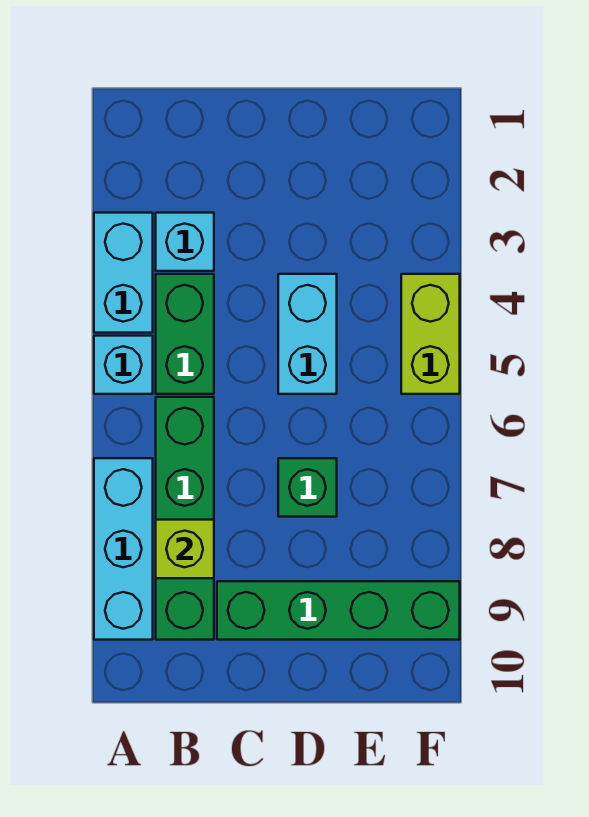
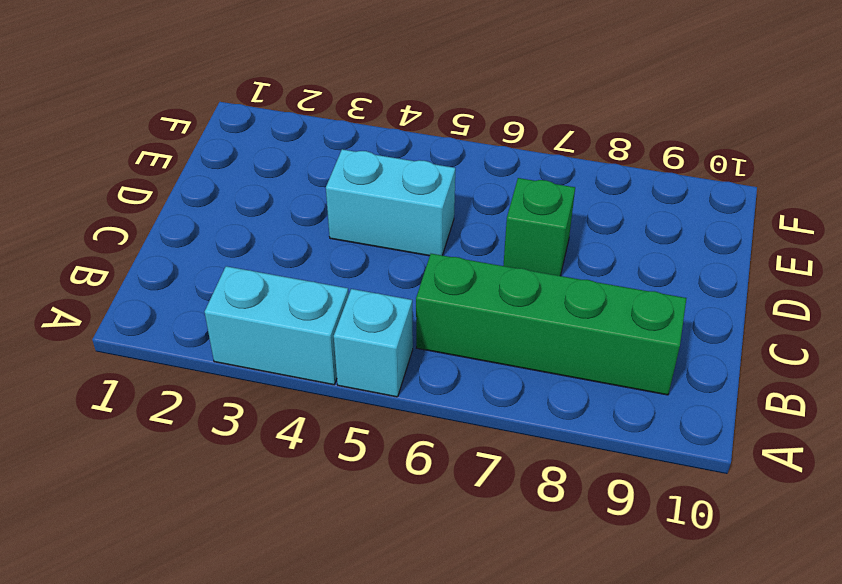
none -> cyan brick A7:A9 level 1
none -> cyan brick B3 level 1

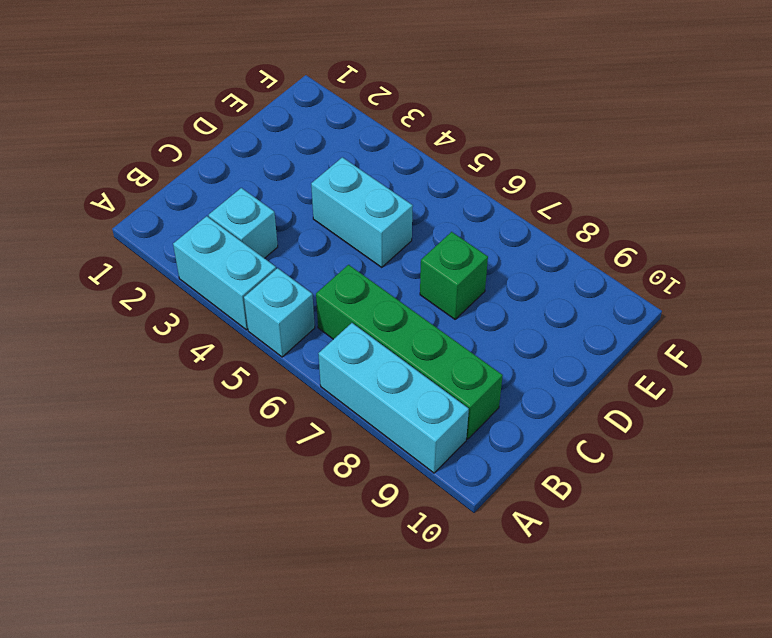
none -> green brick B4:B5 level 1
none -> green brick C9:F9 level 1

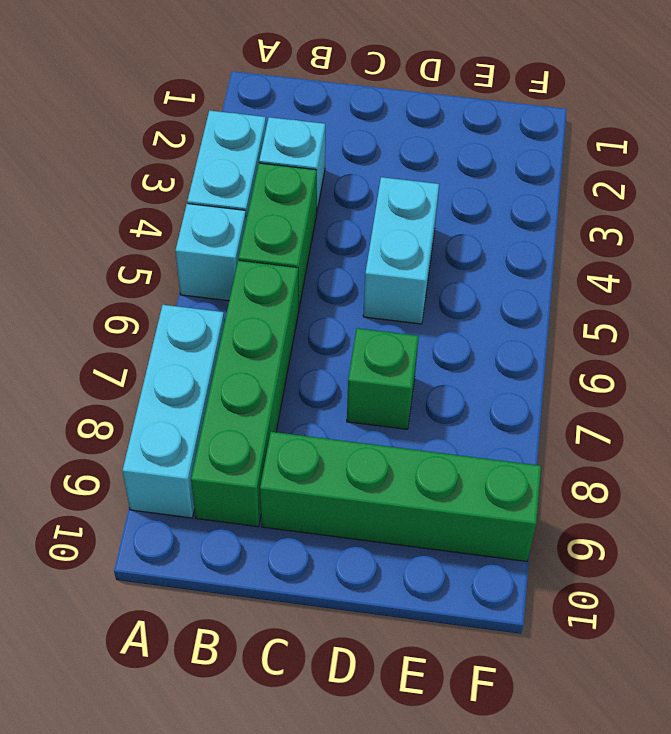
none -> lime brick F4:F5 level 1
none -> lime brick B8 level 2

